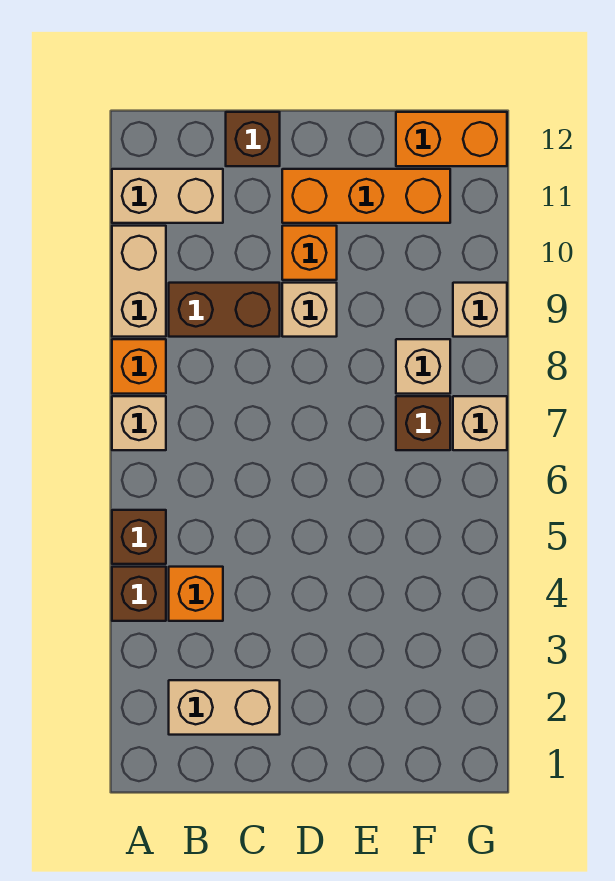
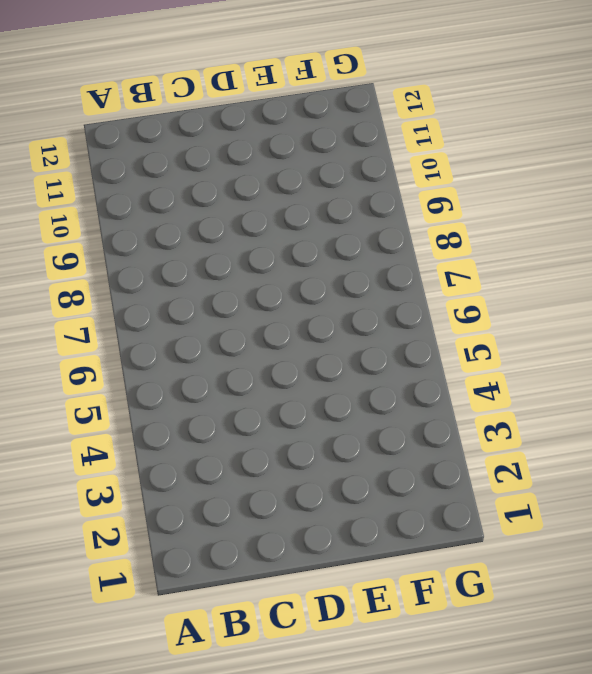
none -> brown brick A4 level 1
none -> brown brick A5 level 1
none -> tan brick A7 level 1

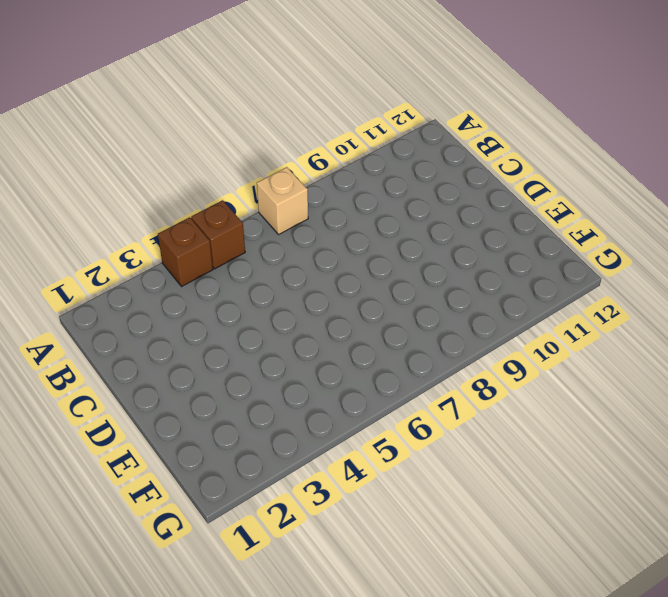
none -> orange brick A8 level 1
none -> tan brick A9:A10 level 1
none -> tan brick A11:B11 level 1

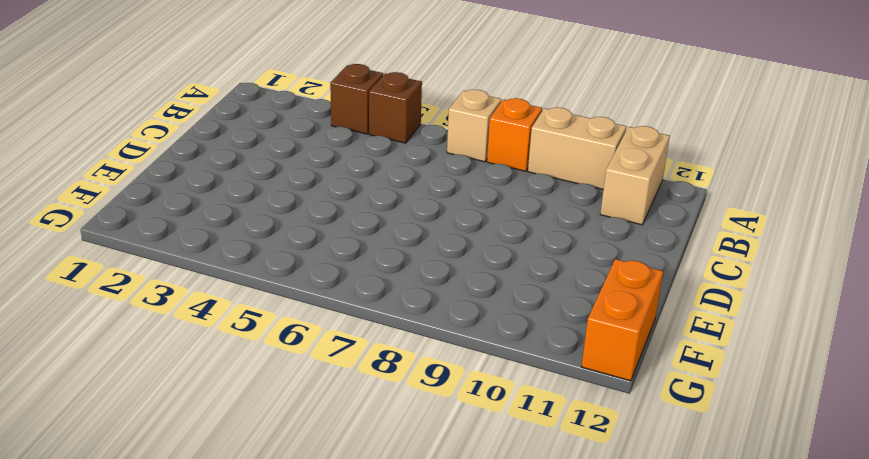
none -> tan brick B2:C2 level 1
none -> orange brick B4 level 1
none -> brown brick B9:C9 level 1

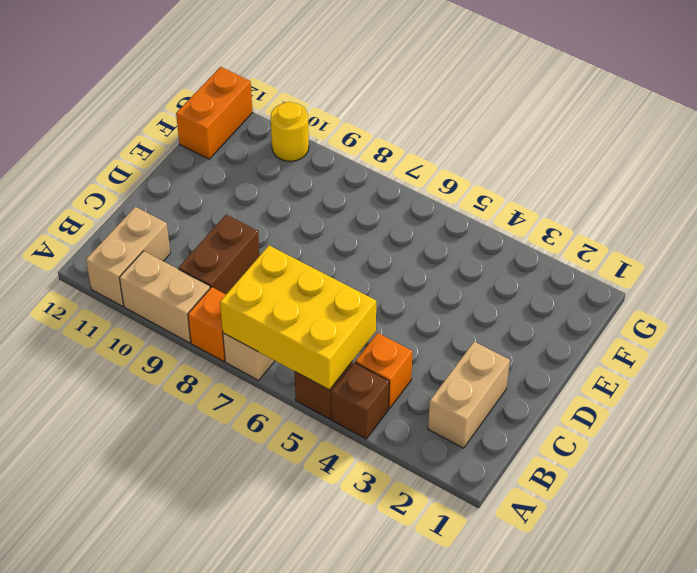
yellow brick A5:B7 level 2 -> none
yellow round brick G10 level 1 -> none
none -> brown brick C12 level 1
none -> tan brick D9 level 1
none -> orange brick D10 level 1

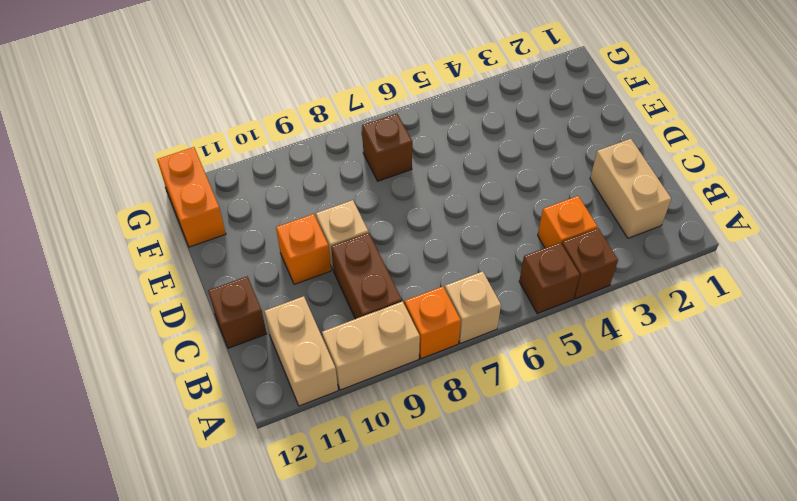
none -> orange brick D11:F11 level 1
none -> tan brick F8 level 1
none -> tan brick G7 level 1

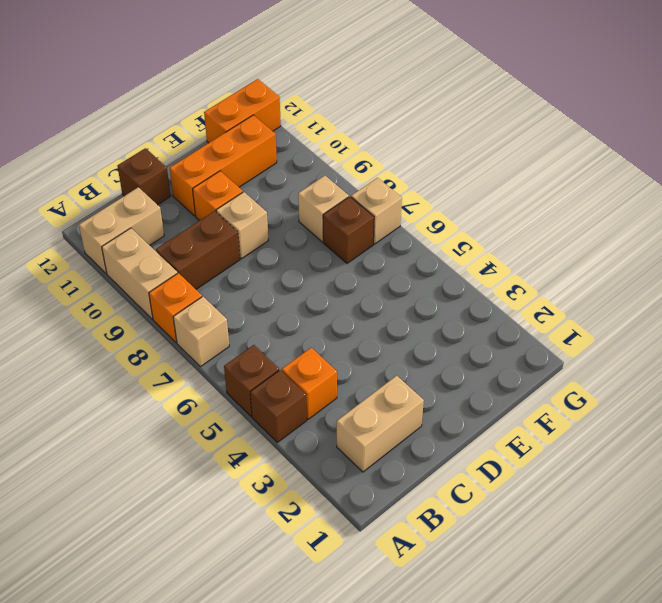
none -> tan brick G9 level 1

